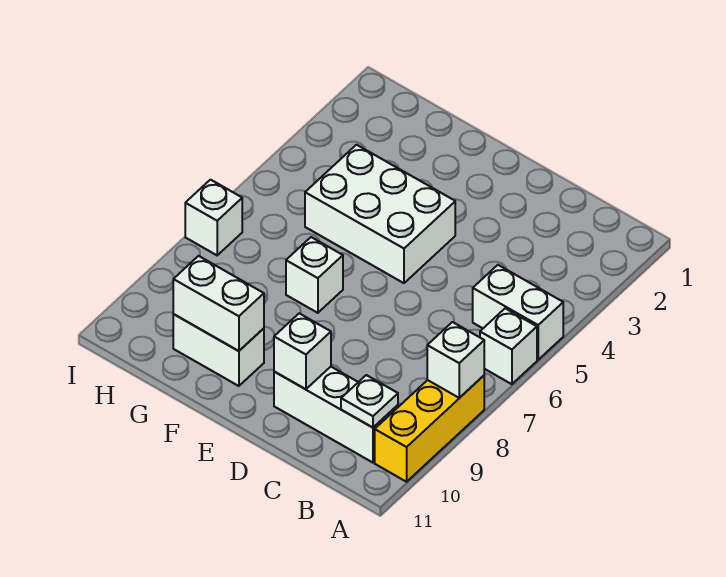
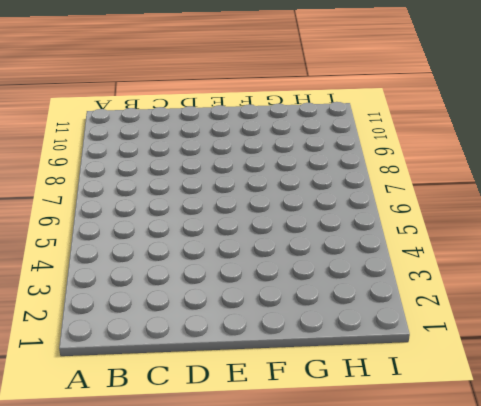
none -> white brick A5:B5 level 1
none -> white brick A6 level 1
none -> yellow brick A8:A10 level 1

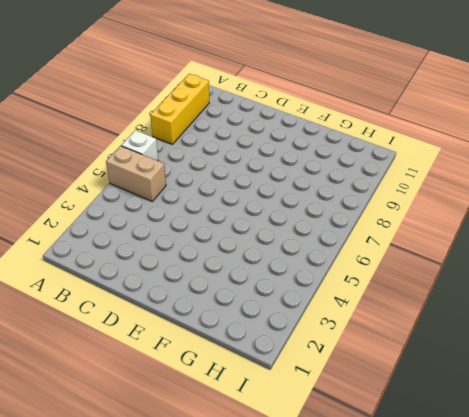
tan brick A5:B5 level 1 -> white brick A5:B5 level 1
none -> white brick B10:D10 level 1
none -> white brick E4:G5 level 1
none -> white brick F7 level 1

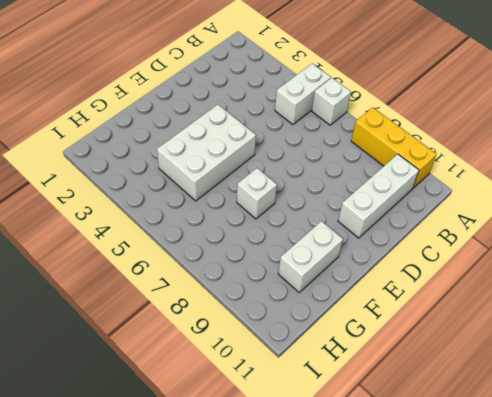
none -> white brick I7 level 1
none -> white brick A8 level 2
none -> white plate B10 level 2

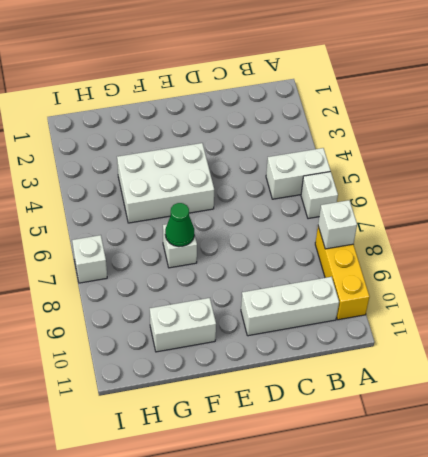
green cone F7 level 2 -> none
none -> white plate B10 level 2
none -> white brick D10 level 2
none -> white brick F10:G10 level 2

